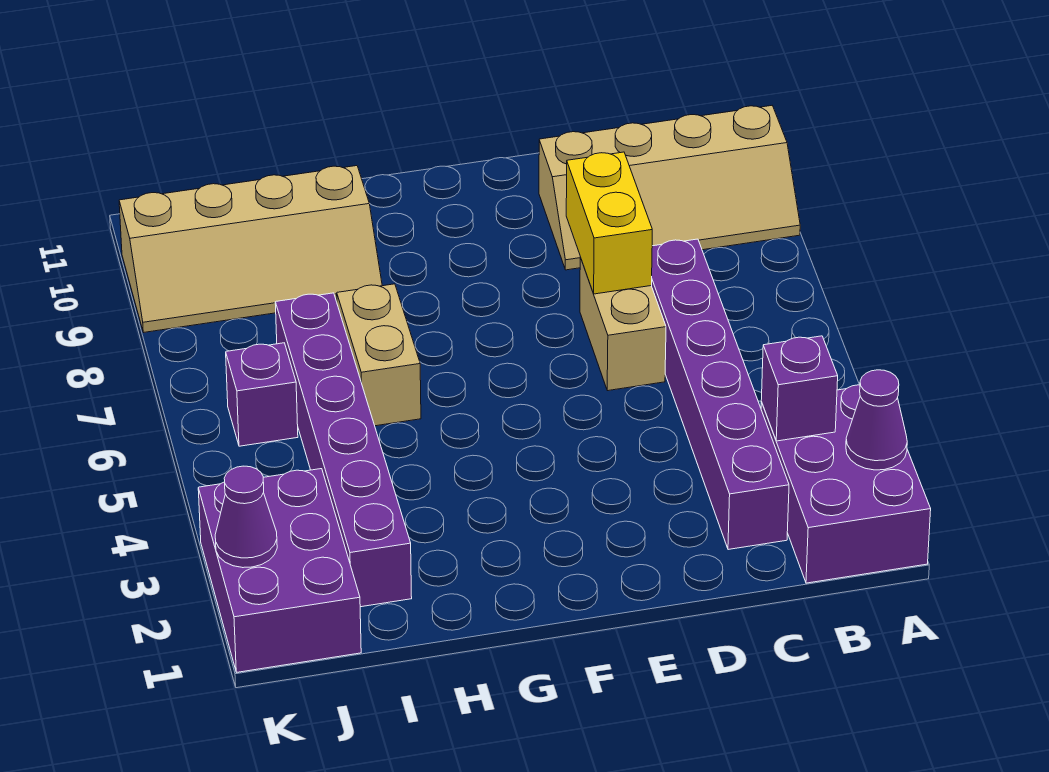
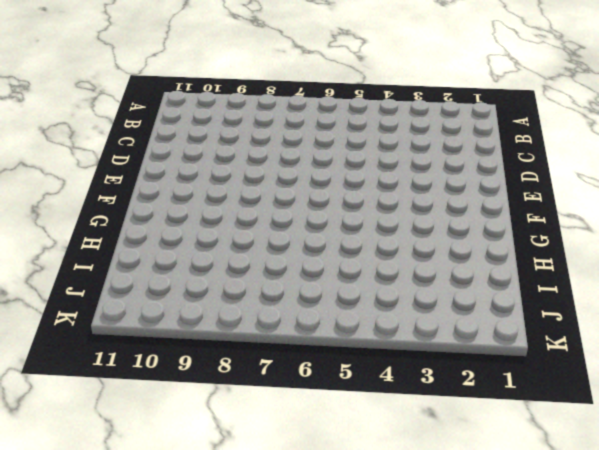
none -> purple brick A1:B3 level 1
none -> tan slope A9:D10 level 1 top 10
none -> purple brick C2:C7 level 1

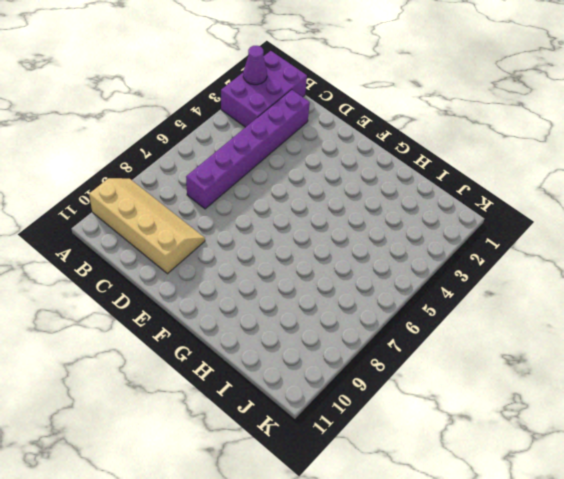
none -> tan brick D6:D7 level 1
none -> tan brick H6:H7 level 1
none -> tan slope H9:K10 level 1 top 10

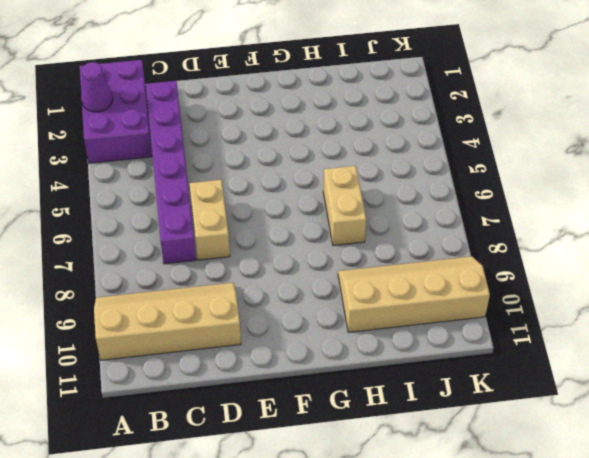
none -> purple brick I2:I7 level 1
none -> purple brick J1:K3 level 1
none -> purple brick J6 level 1

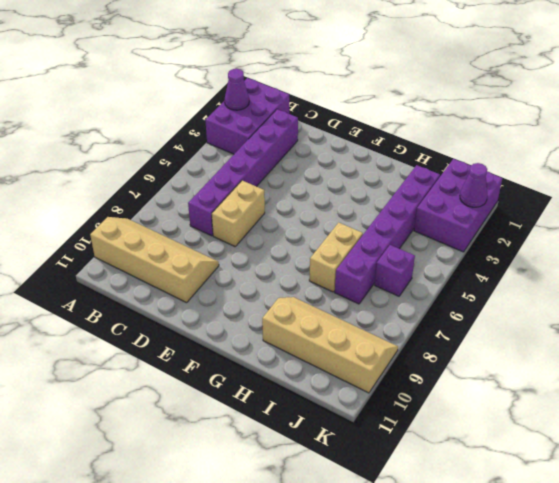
none -> purple brick B3 level 2
none -> yellow brick D7:D8 level 2

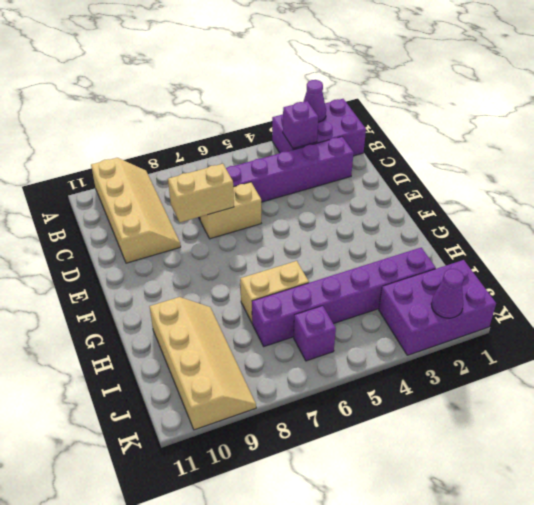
tan brick D7:D8 level 2 -> yellow brick D7:D8 level 2

